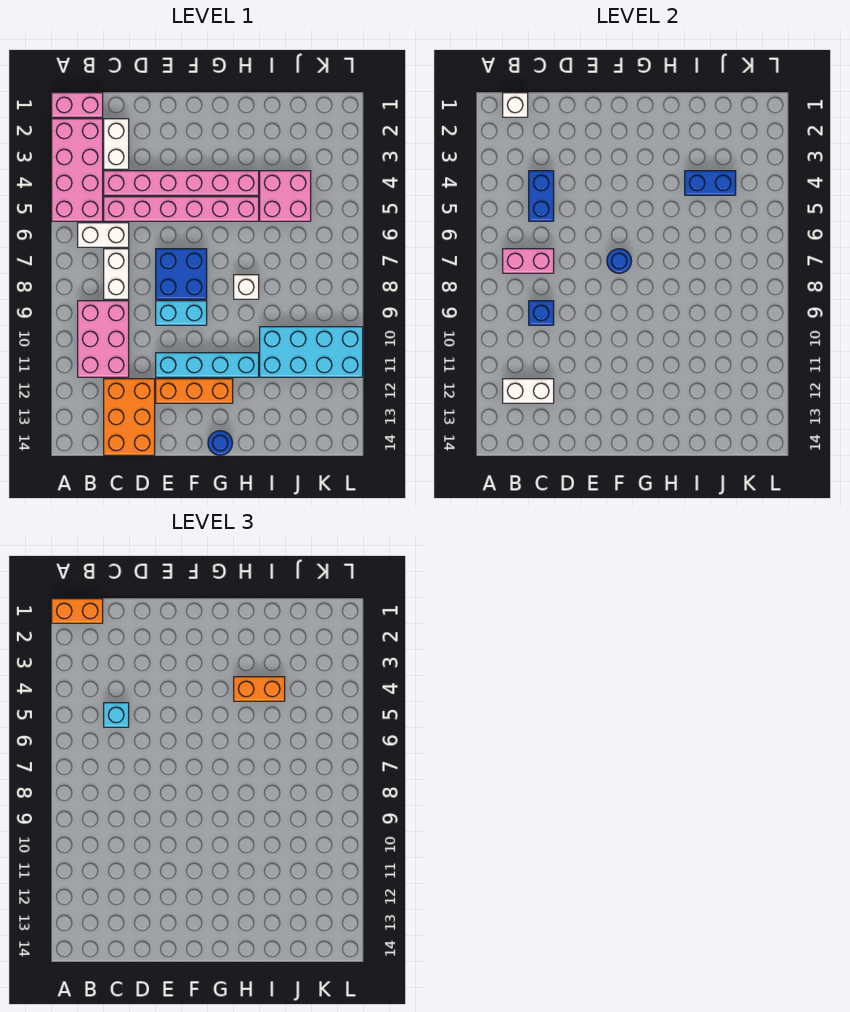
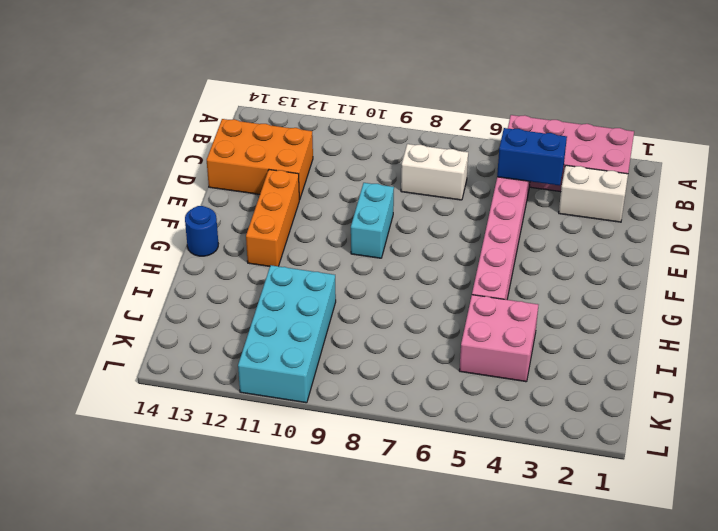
none -> pink brick A1:B1 level 1
none -> white brick B6:C6 level 1
none -> pink brick B9:C11 level 1

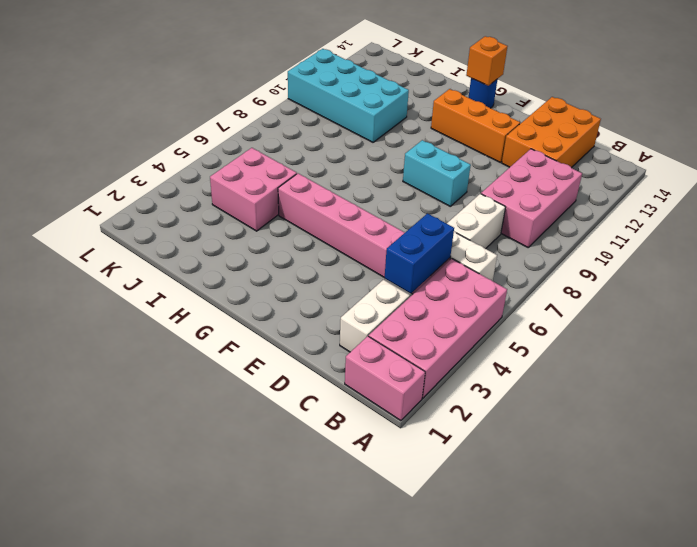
orange brick G14 level 2 -> none
none -> pink brick C4:H4 level 1
none -> blue brick E7:F8 level 1
none -> cyan brick E11:H11 level 1

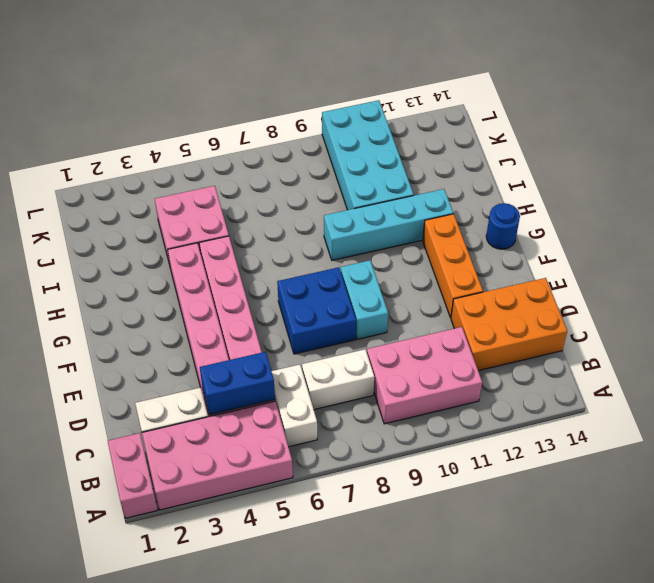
cyan brick H9:H12 level 1 -> cyan brick E11:H11 level 1
none -> white brick H8 level 1
none -> white brick B1 level 2
none -> pink brick B7:C7 level 2

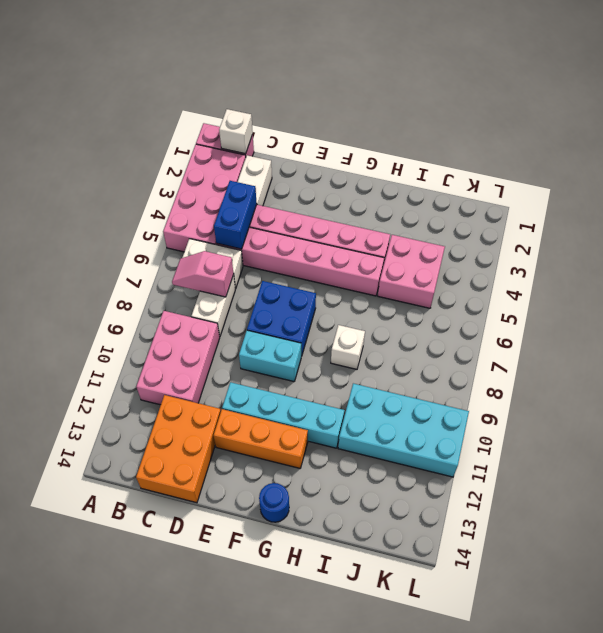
pink slope B7:C7 level 2 top C -> pink brick B7:C7 level 2
none -> white brick B12:C12 level 2
none -> blue brick C9 level 2
none -> blue round brick F7 level 2

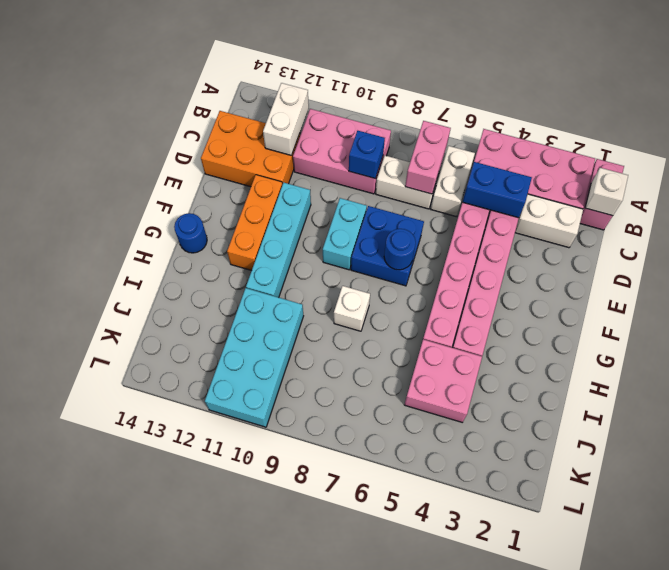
none -> blue brick I4:J4 level 2
none -> orange brick A1:B1 level 3
none -> cyan brick C5 level 3

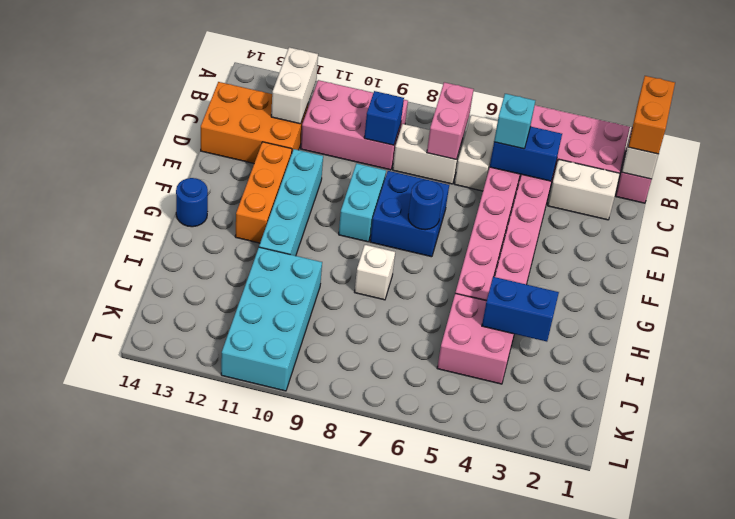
blue brick I3:I4 level 2 -> blue brick I4:J4 level 2
none -> orange brick H4:I4 level 3

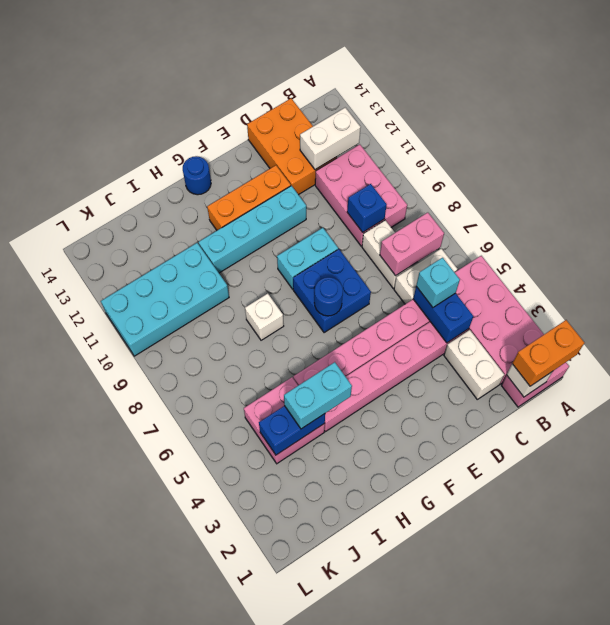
cyan brick H4:I4 level 3 -> orange brick H4:I4 level 3

